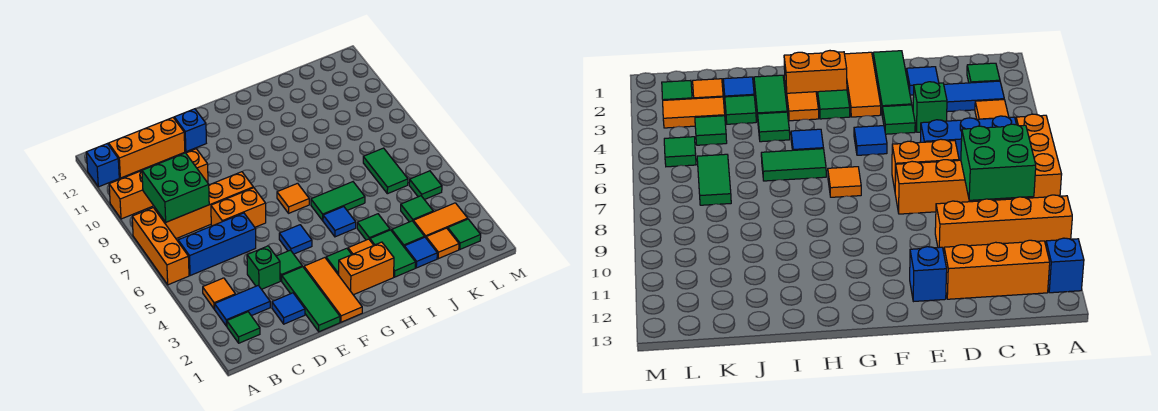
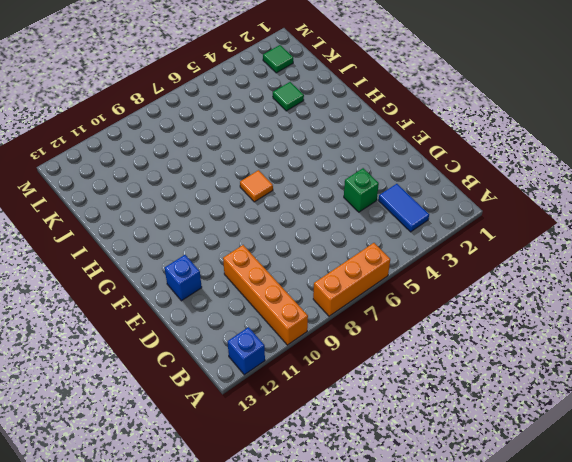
none -> green tile B2 level 1
none -> orange tile B4 level 1
none -> blue brick B6:D6 level 1
none -> orange brick B8:E8 level 1

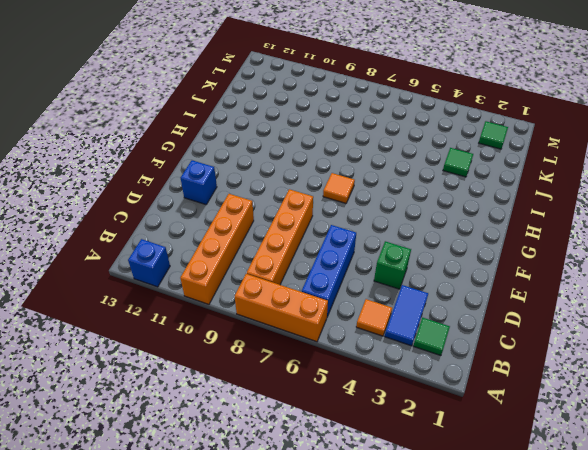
none -> orange brick B12:D12 level 1
none -> blue tile D2 level 1
none -> orange brick D7:E7 level 1
none -> green tile E1:E3 level 1

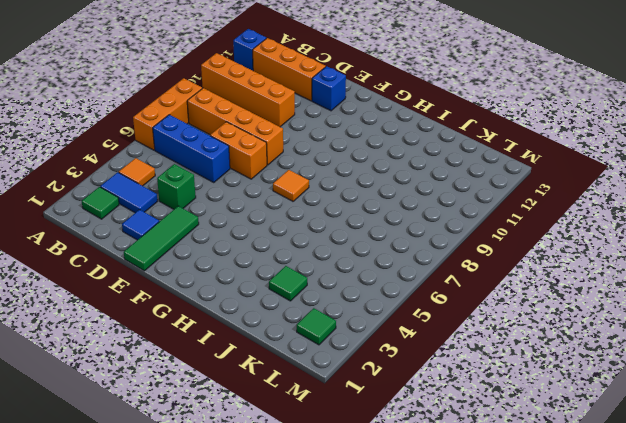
none -> green tile E4 level 1
none -> orange tile F1:F3 level 1
none -> blue tile F5 level 1
none -> orange brick G2:H2 level 1

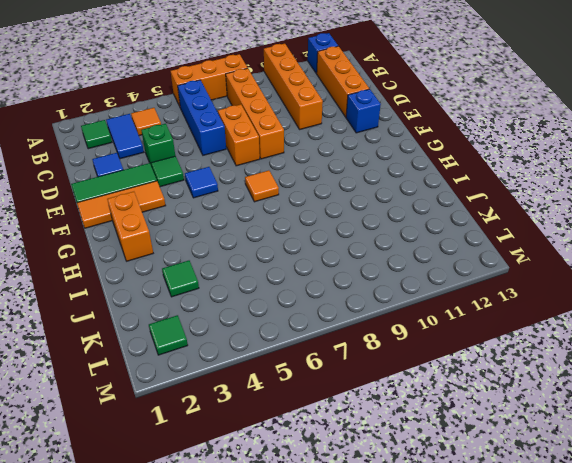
none -> green tile G3 level 1
none -> orange tile H3 level 1
none -> blue tile H5 level 1
none -> green tile H6:I6 level 1

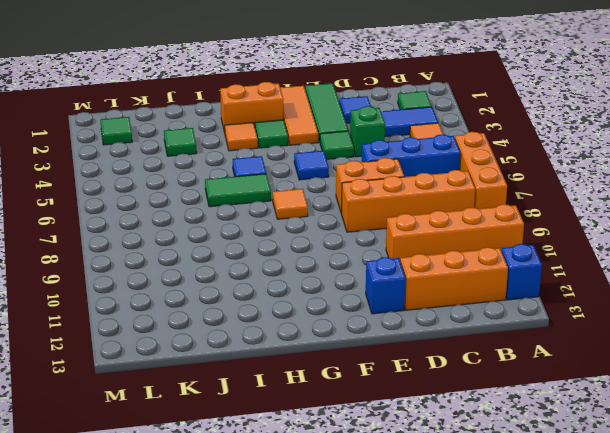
none -> green tile I2:I3 level 1
none -> green tile I4 level 1
none -> blue tile J2 level 1
none -> orange tile K2 level 1

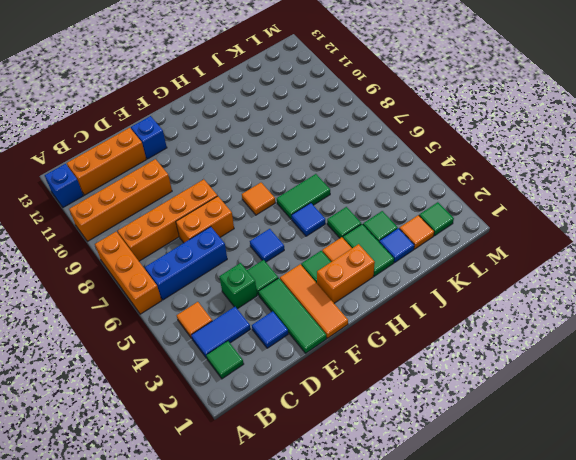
none -> orange tile K3:L3 level 1
none -> green tile K4 level 1
none -> green tile K6:K7 level 1
none -> green tile L5 level 1

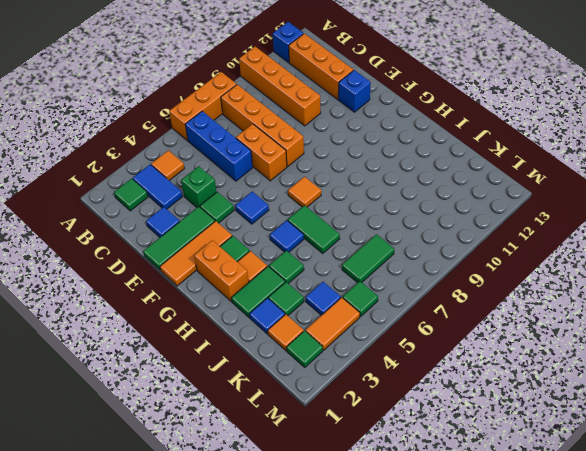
blue tile K4 level 1 -> green tile K4 level 1
orange tile L3:L4 level 1 -> orange tile K3:L3 level 1
none -> green brick B8:C9 level 2

